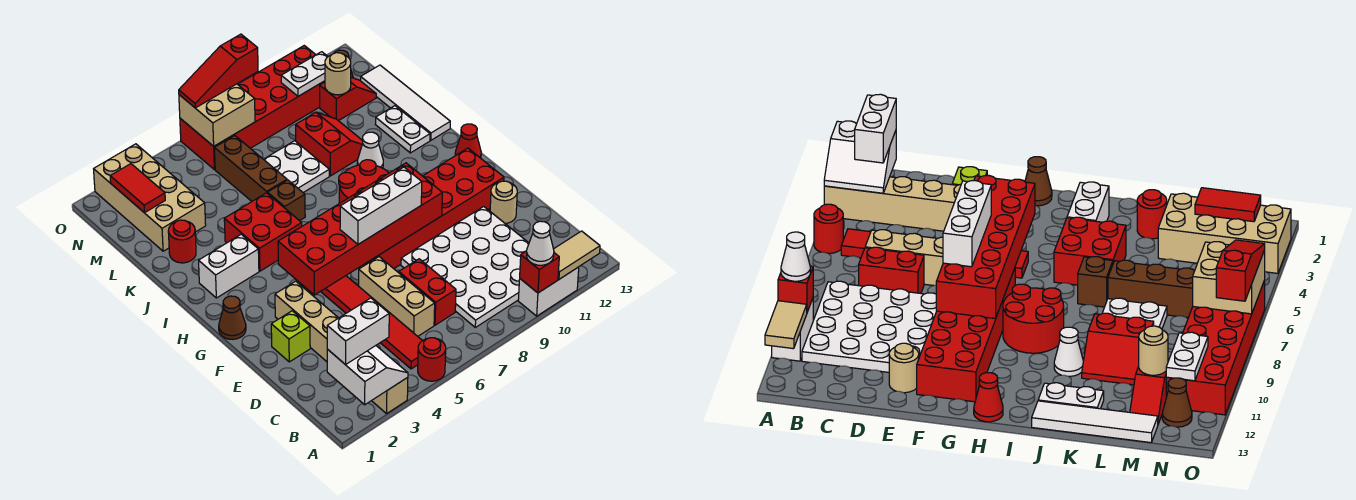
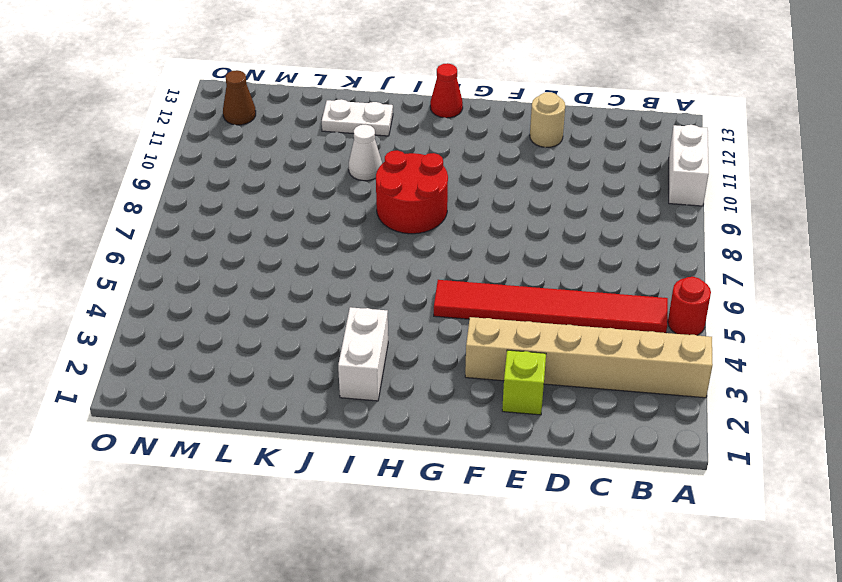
none -> white plate B8:E11 level 1
none -> tan brick C6:E6 level 1
none -> red brick C7:D7 level 1
none -> red brick F7:G12 level 1

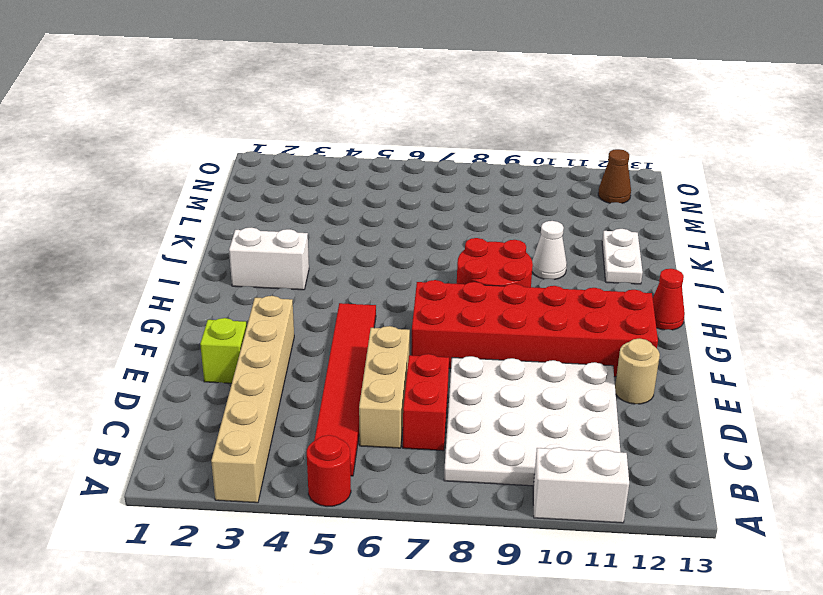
none -> brown cone G1 level 1
none -> red brick I4:J5 level 1
none -> brown brick J6 level 1
none -> white tile J13:M13 level 1

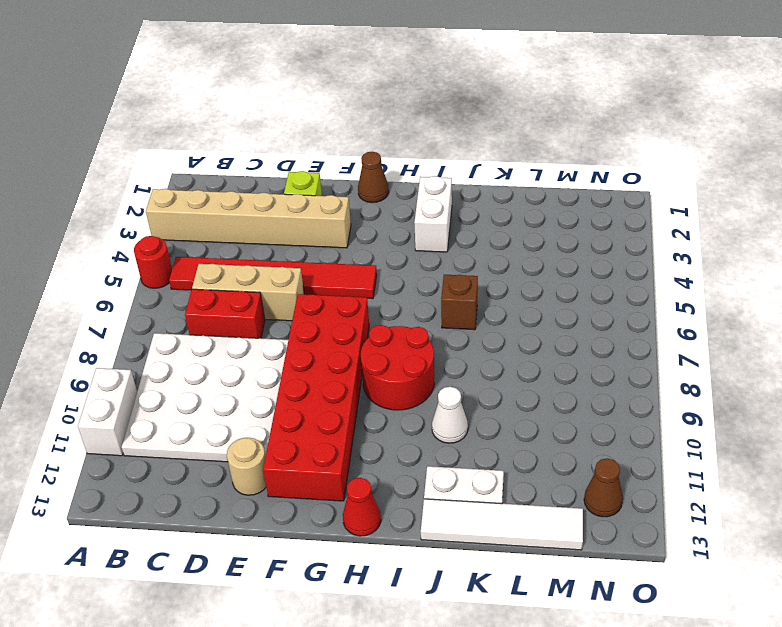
none -> red brick I4:J5 level 1
none -> red round brick K2 level 1
none -> brown brick K6:M6 level 1
none -> white plate K7:L8 level 1

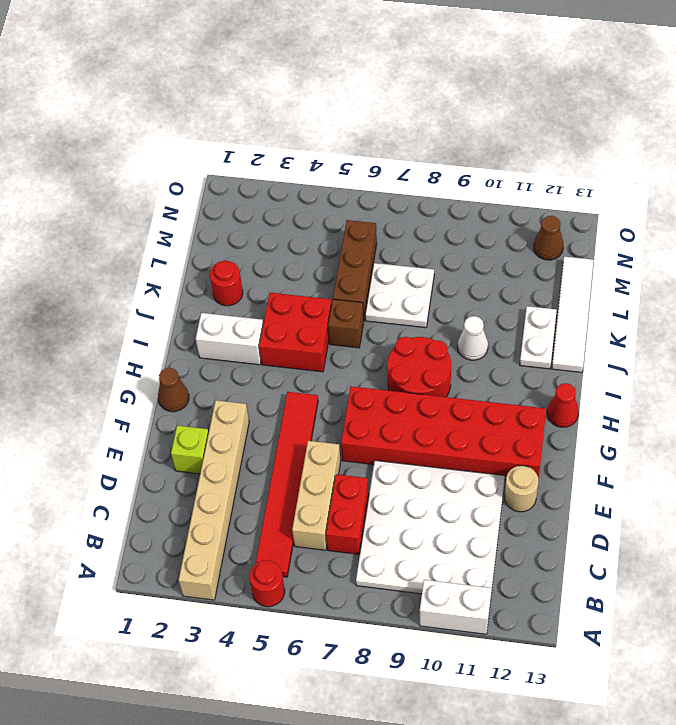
none -> red slope K9:L10 level 1 top 9
none -> tan brick L2:O3 level 1
none -> red slope M11:M12 level 1 top 11
none -> red brick N6:O11 level 1

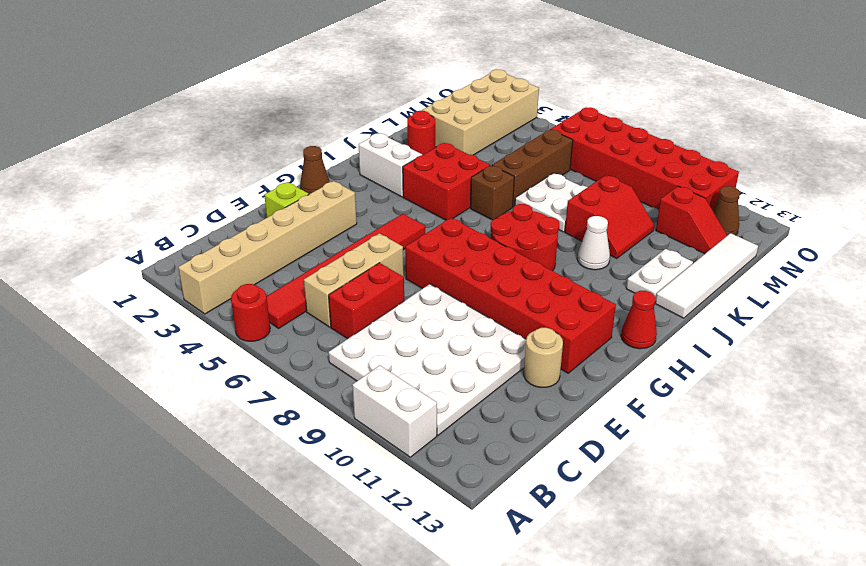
none -> white slope A2:B3 level 2 top 2
none -> red brick A10 level 2
none -> tan tile A11:A12 level 2
none -> red brick F4:G9 level 2

